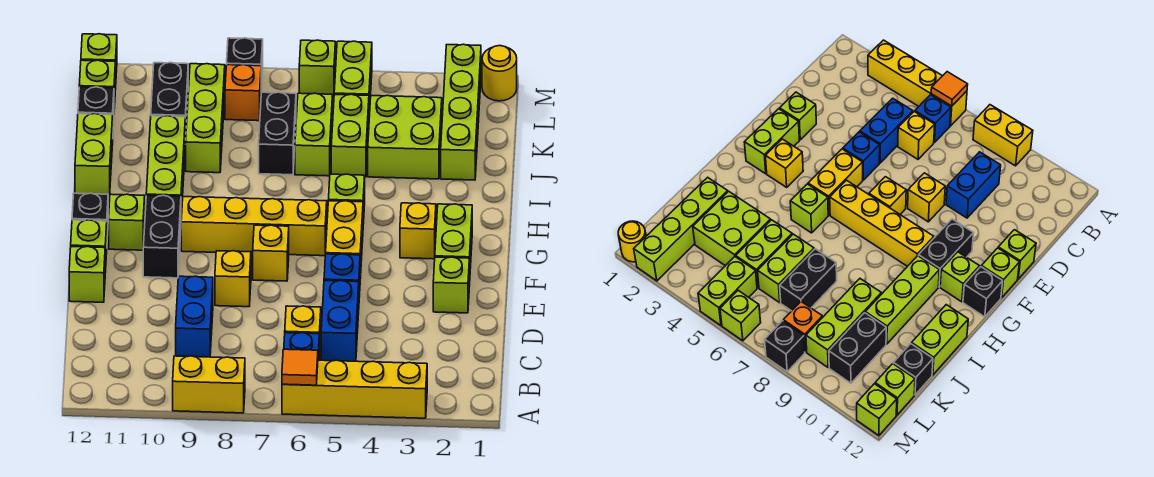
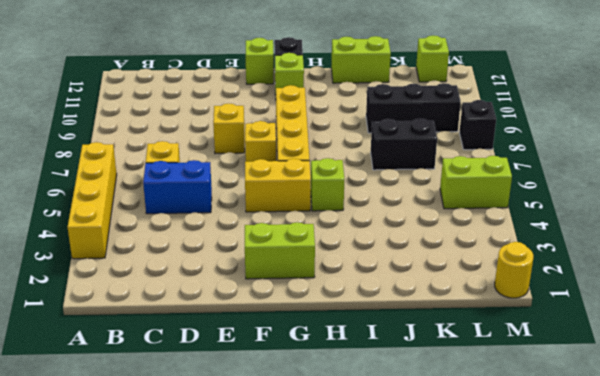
black brick J9:L9 level 1 -> lime brick J9:L9 level 1
none -> yellow brick A8:A9 level 1
none -> blue brick B6 level 1
none -> blue brick C9:D9 level 1
none -> lime brick E2 level 1

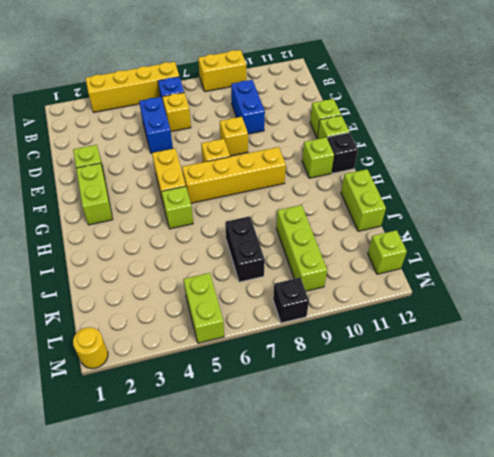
none -> blue brick E5 level 1
none -> black brick F10:G10 level 1
none -> yellow brick G3 level 1
none -> lime brick H10:J10 level 1

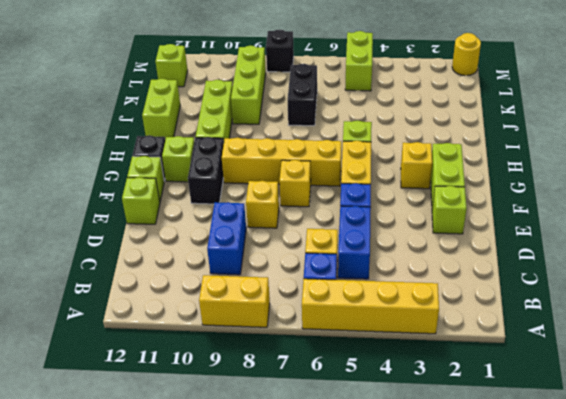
none -> lime brick J2:M2 level 1
none -> lime brick J3:K4 level 1
none -> lime brick J5:K5 level 1
none -> lime brick J6:K6 level 1

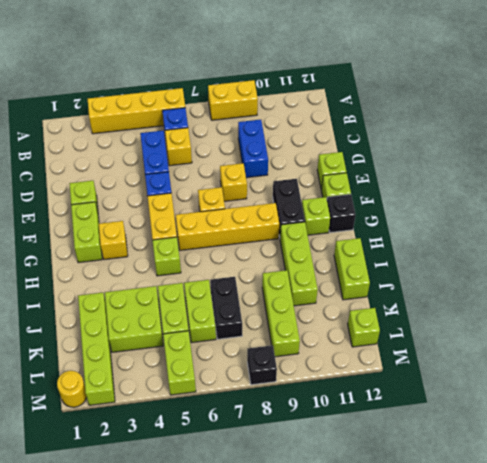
none -> black brick K10:L10 level 1
none -> black brick K12 level 1
none -> orange brick L8 level 1
none -> lime brick M6 level 1

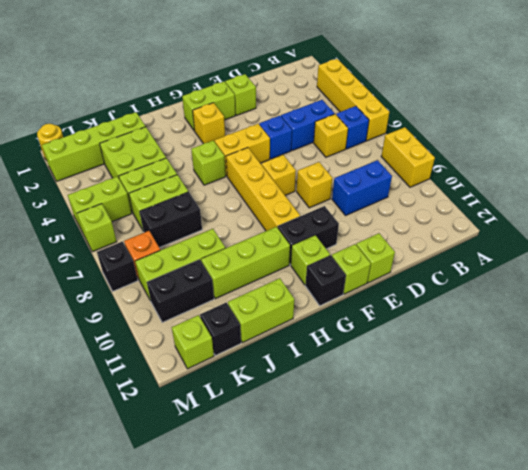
none -> lime brick M12 level 1
none -> orange tile A6 level 2

